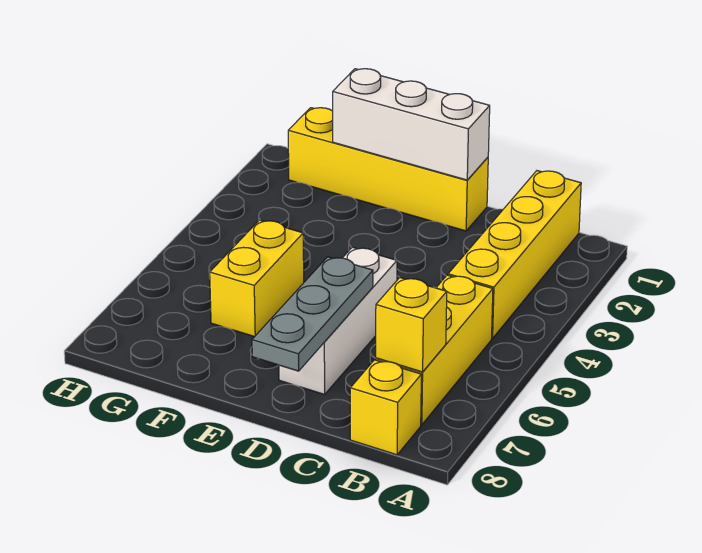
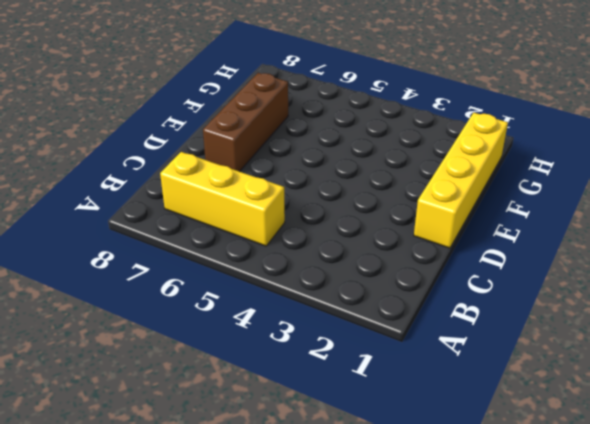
brown brick D7:F7 level 1 -> white brick D5:D7 level 1
none -> yellow brick B1:B4 level 1
none -> yellow brick B8 level 1

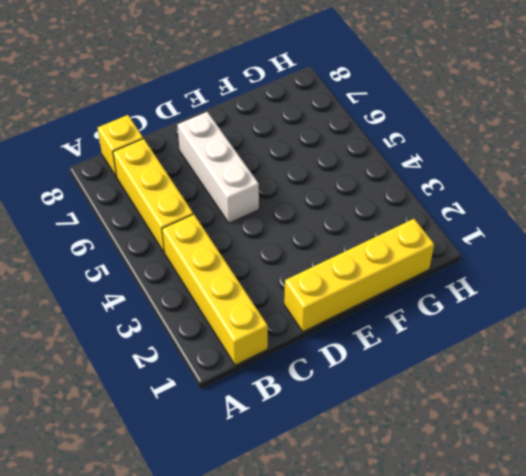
none -> yellow brick F5:F6 level 1
none -> yellow brick B7 level 2

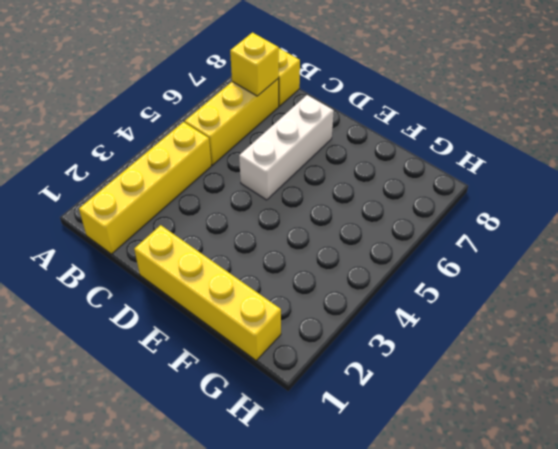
none -> yellow brick F5:F6 level 1
none -> white brick D1:F1 level 2

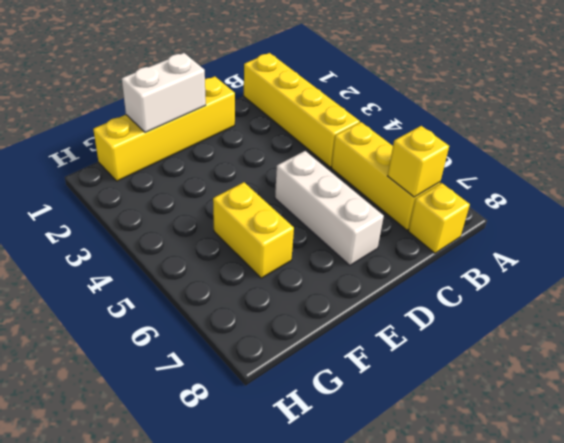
white brick E1:F1 level 2 -> white brick D1:F1 level 2
none -> grey plate D6:D8 level 2

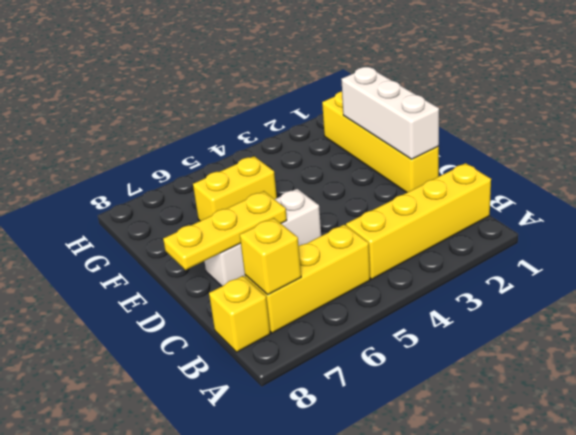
yellow plate D6:D8 level 2 -> grey plate D6:D8 level 2

